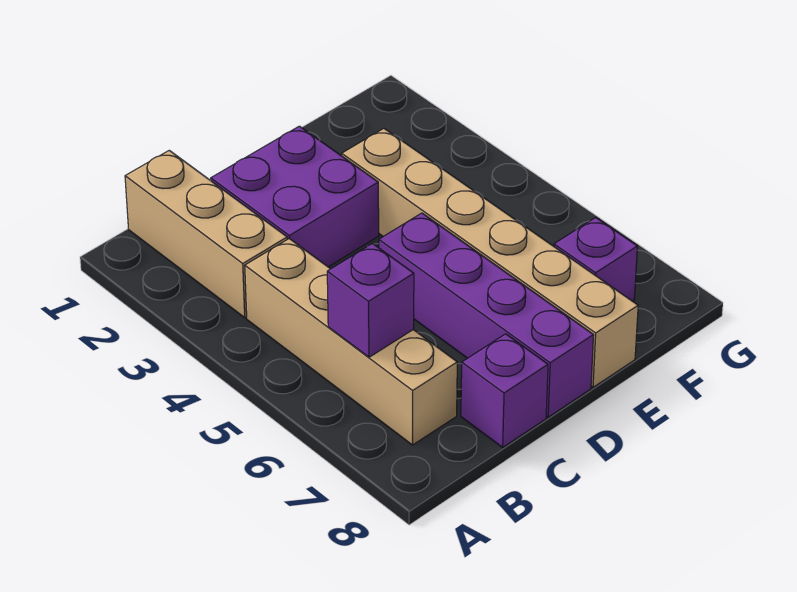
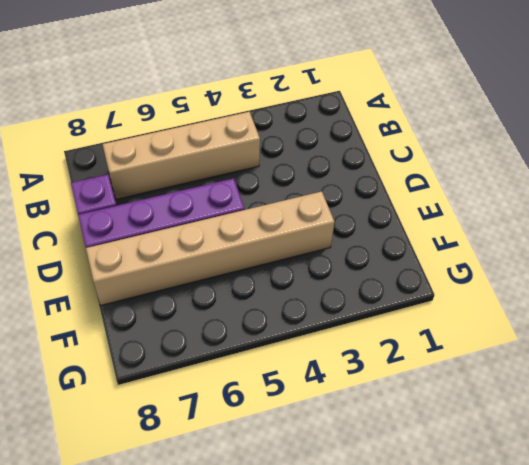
none -> tan brick B1:B3 level 1
none -> purple brick C2:D3 level 1

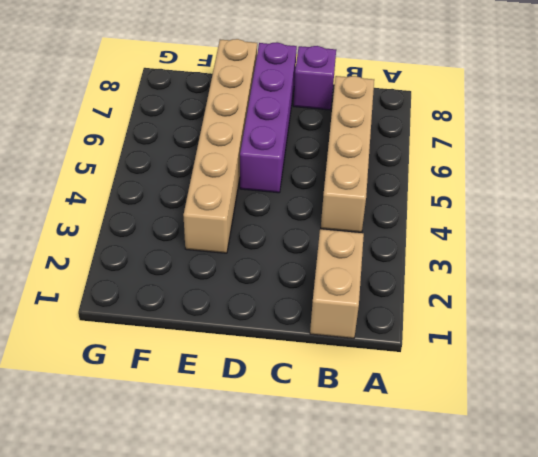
tan brick B1:B2 level 1 -> tan brick B1:B3 level 1
none -> purple brick C2:D3 level 1
none -> purple brick F7 level 1

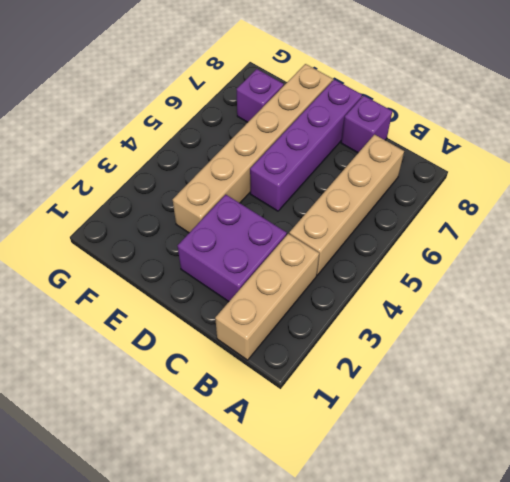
none -> purple brick B6 level 2

